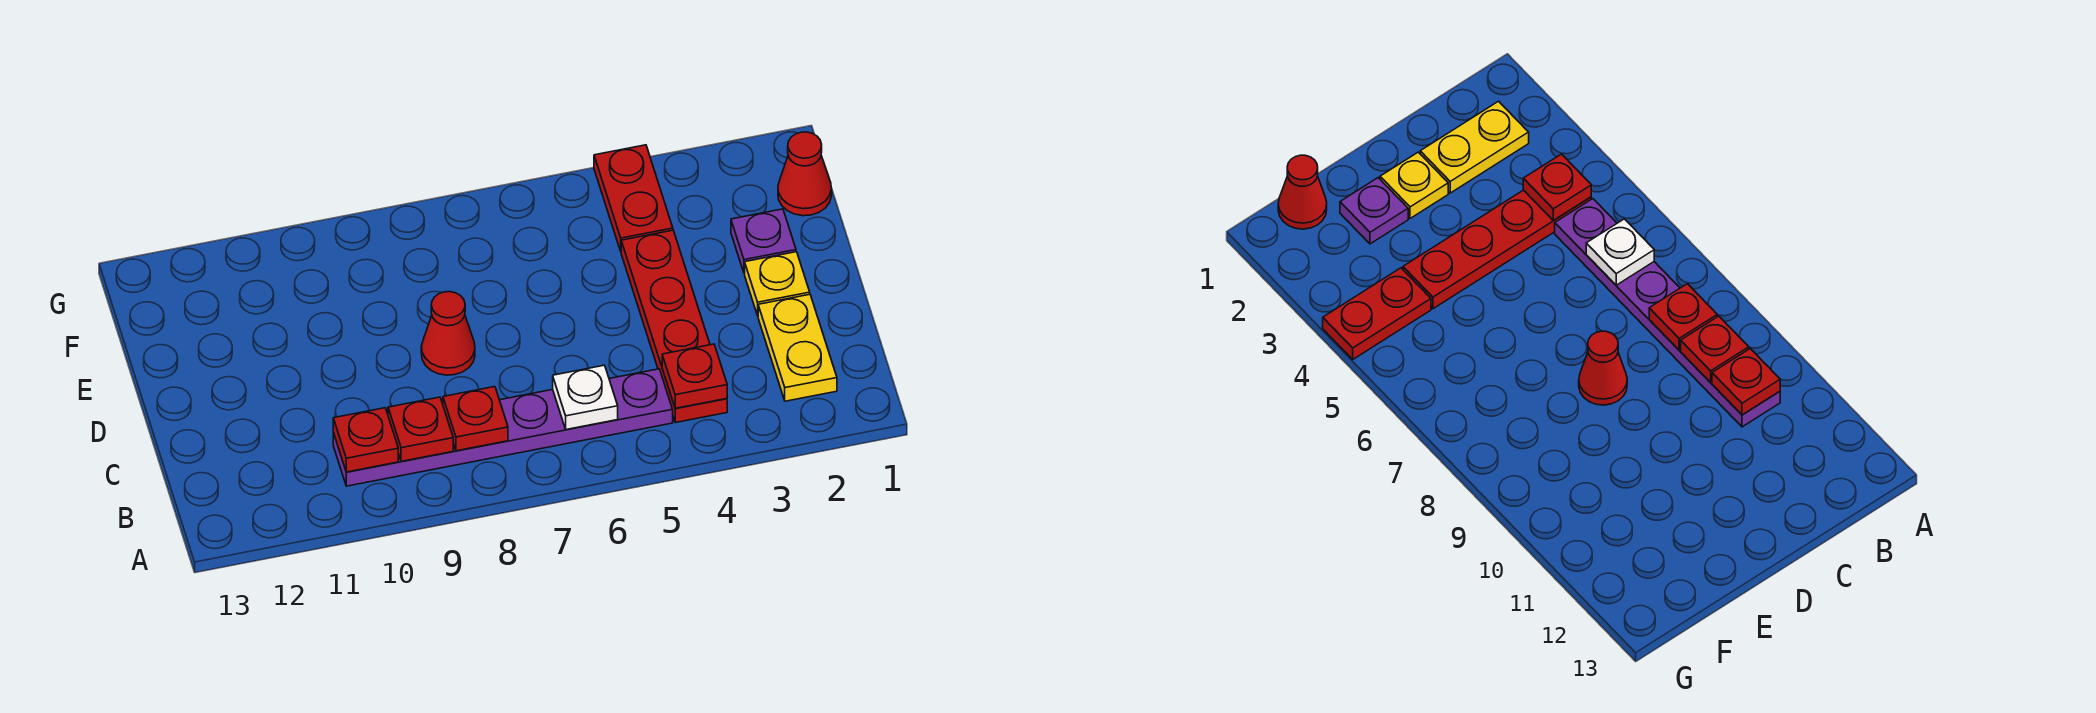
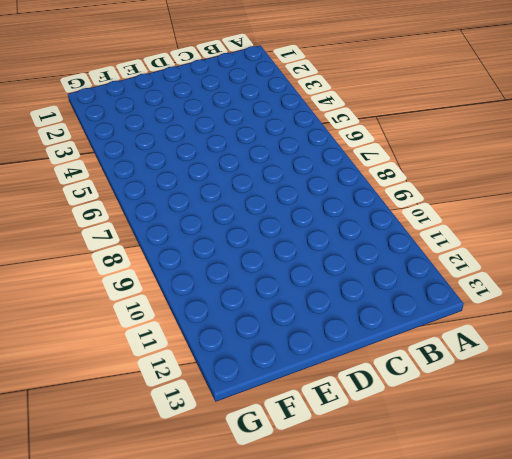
none -> yellow plate B2:C2 level 1
none -> red plate B4:E4 level 1
none -> purple plate B5:B10 level 1

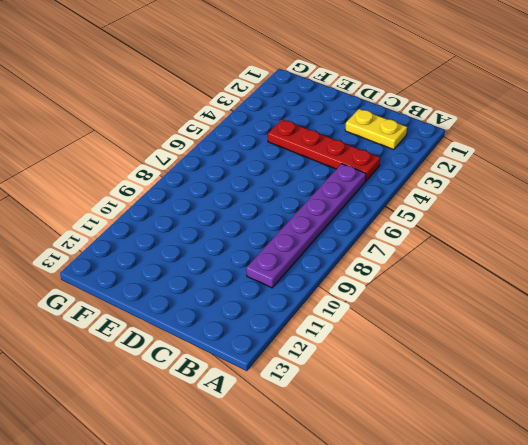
none -> yellow plate D2 level 1
none -> red cone D8 level 1
none -> purple plate E2 level 1

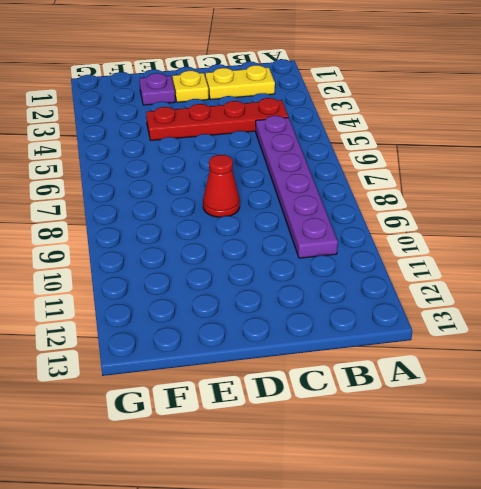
none -> red cone F1 level 1
none -> red plate F4:G4 level 1
none -> red plate B4 level 2

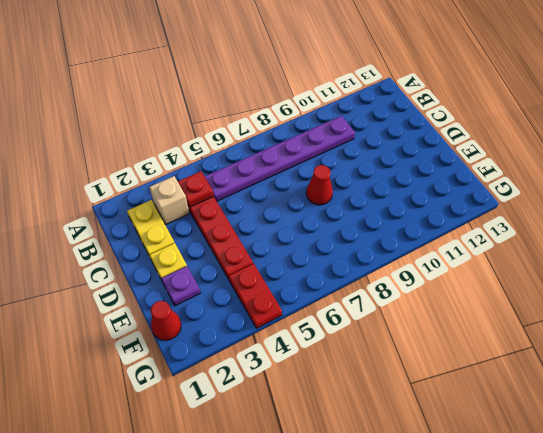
tan brick B3 level 1 -> none
none -> white plate B6 level 2
none -> red plate B8 level 2
none -> red plate B9 level 2

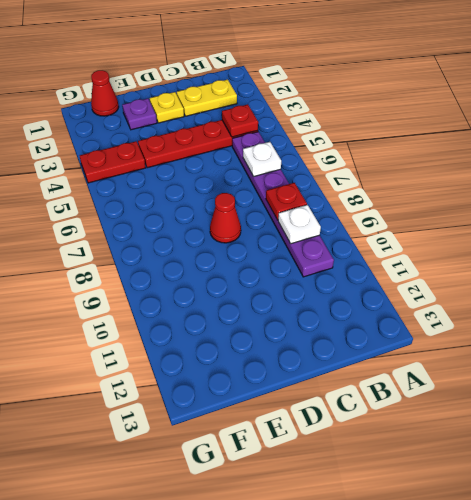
white plate B9 level 2 -> red plate B9 level 2
none -> red plate B10 level 2

